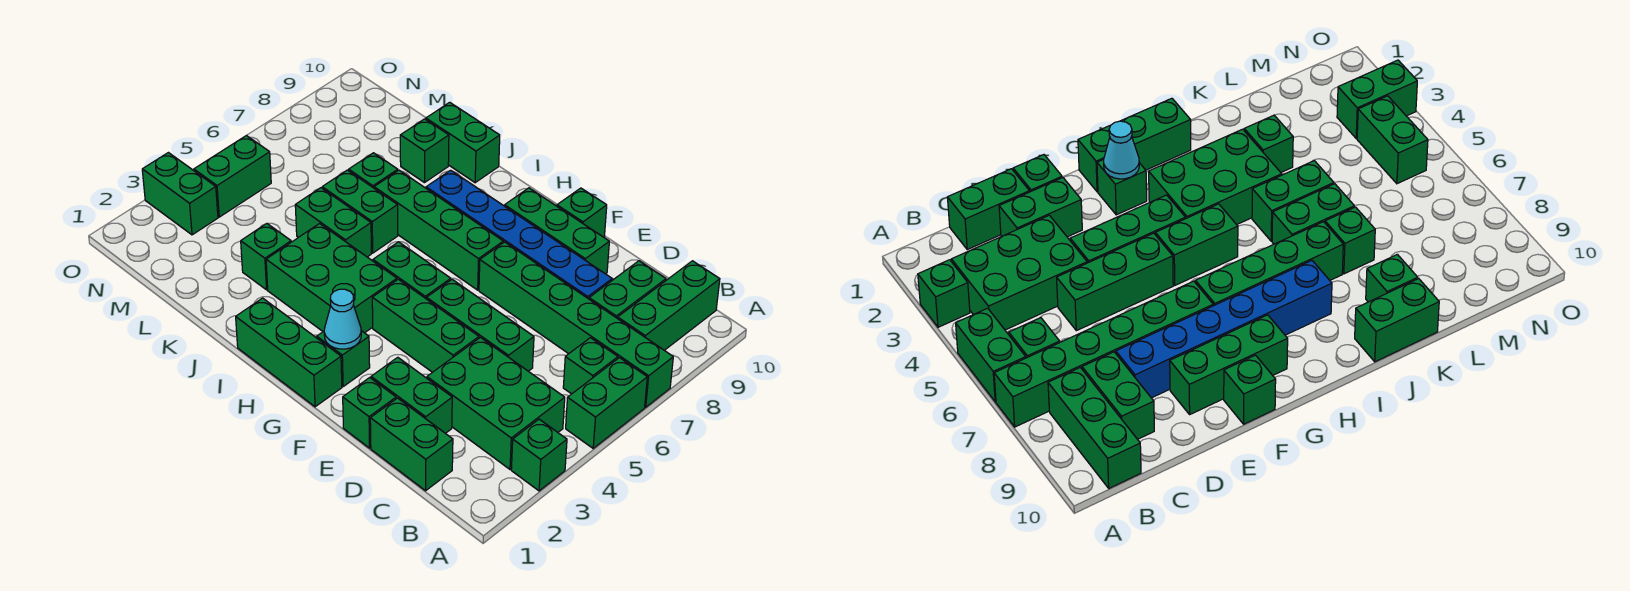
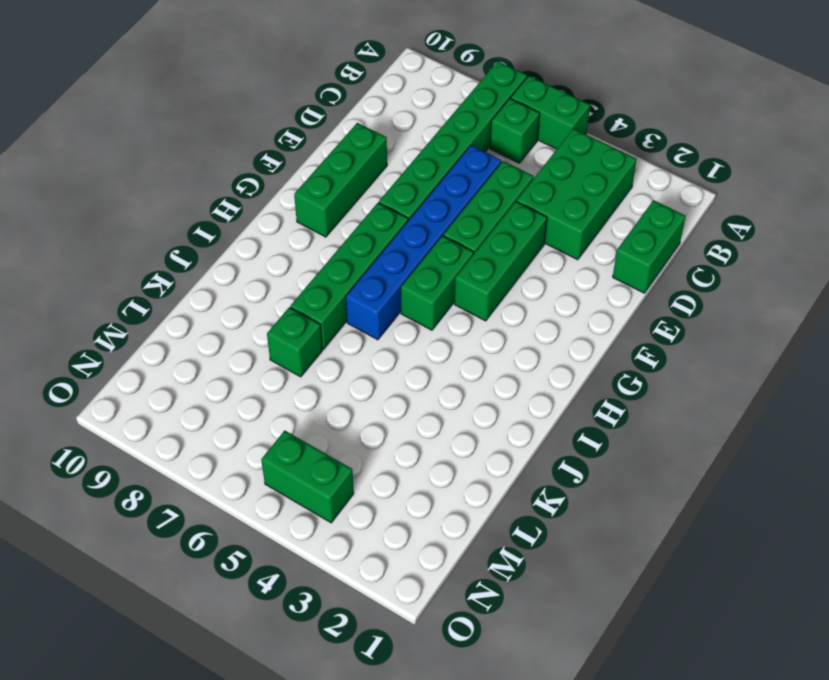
blue brick D6:I6 level 1 -> blue brick D8:I8 level 1
none -> green brick A3 level 1
none -> green brick B8:B10 level 1
none -> green brick C8:C9 level 1

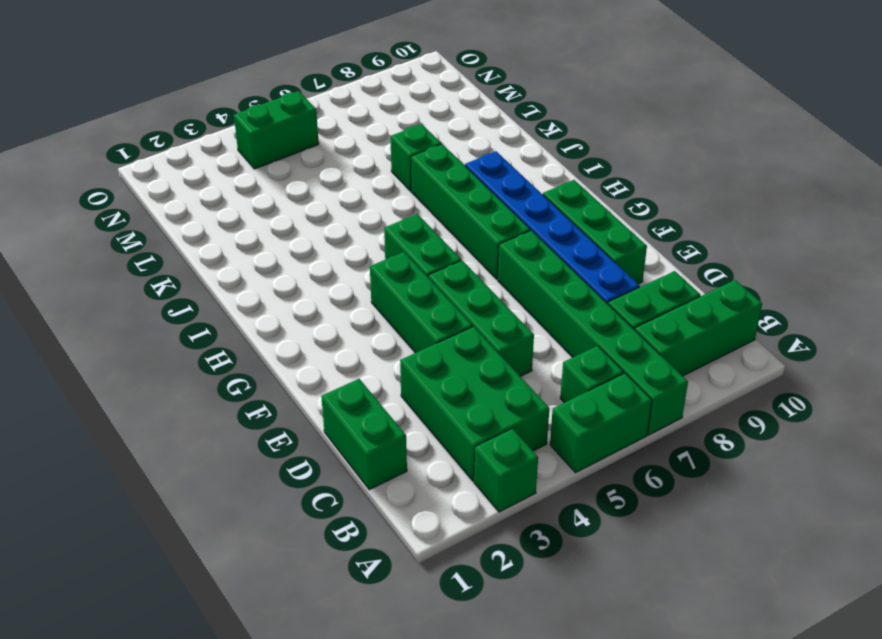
none -> green brick D2:E2 level 1
none -> green brick E1 level 1
none -> green brick F10 level 1

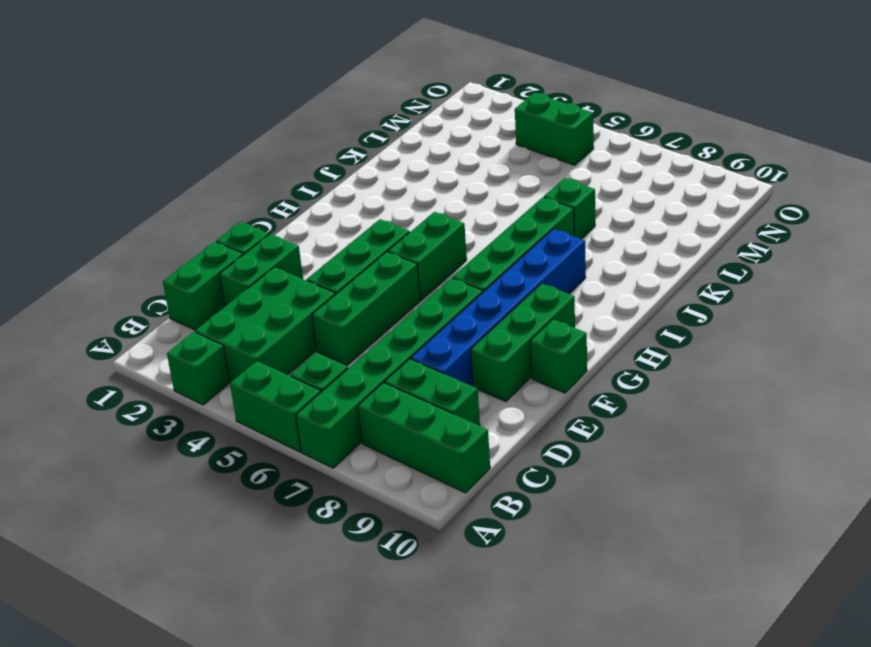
none -> green brick G1:I1 level 1
none -> green brick G2 level 1
none -> green brick H3:J4 level 1

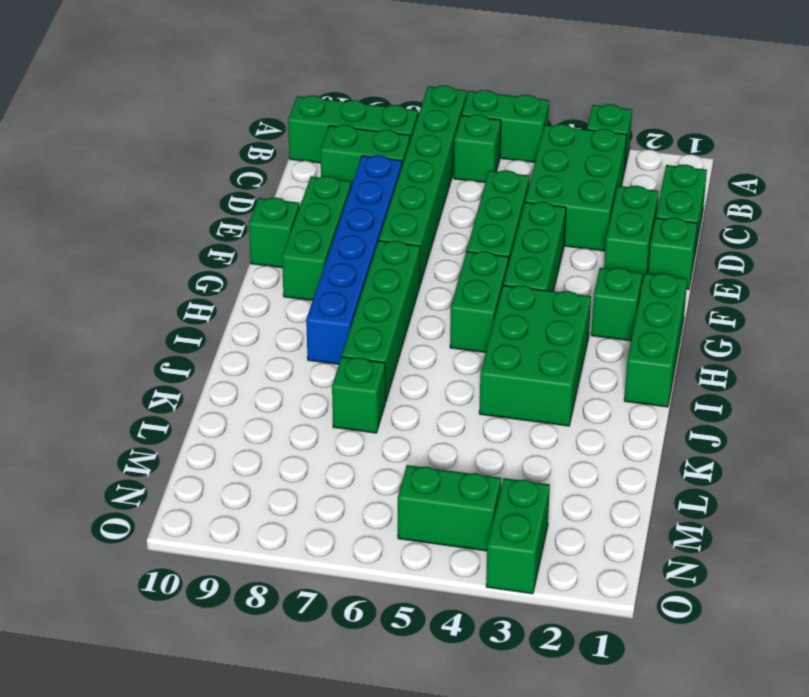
none -> green brick J5:K5 level 1
none -> green brick J6:K6 level 1
none -> green brick J10:K10 level 1

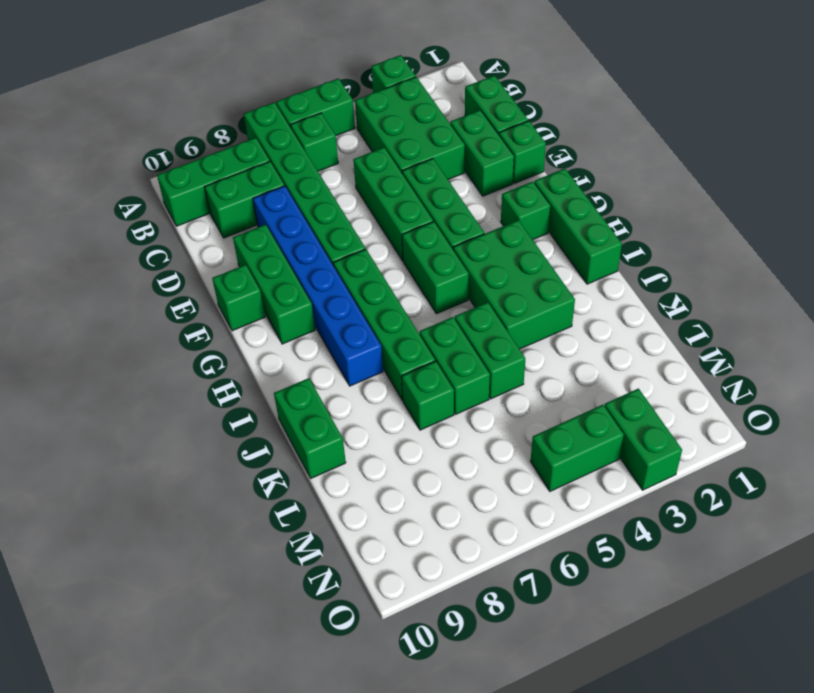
none -> green brick K3 level 1
none -> green brick K9 level 1
none -> cyan cone G2 level 2

